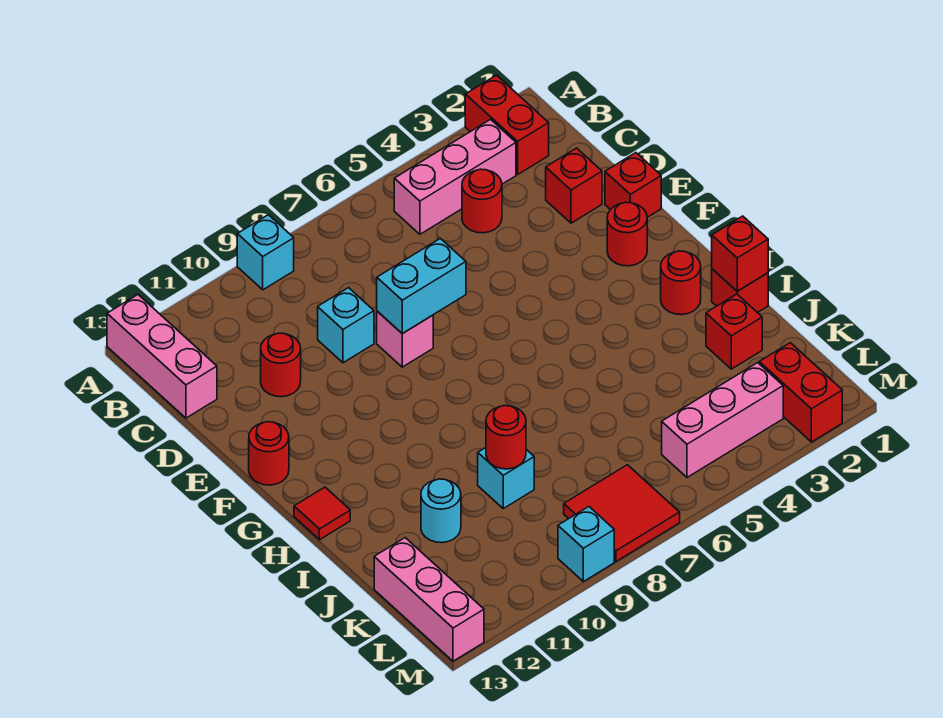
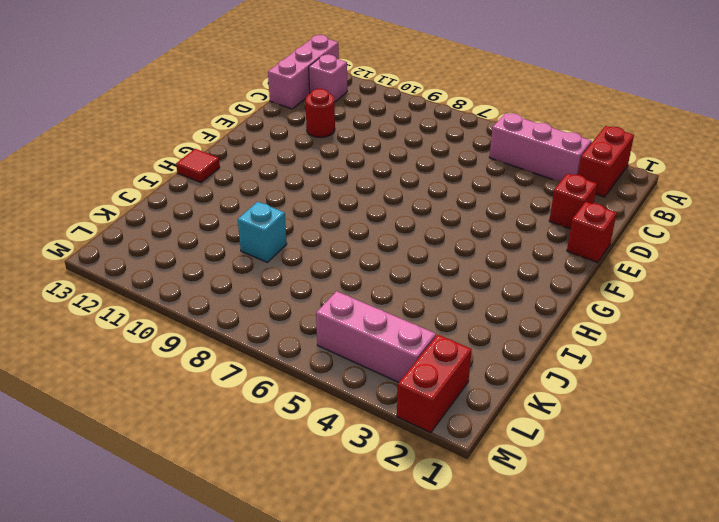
pink brick B12 level 1 -> pink brick E8 level 1
none -> cyan brick A9 level 1
none -> red round brick C4 level 1
none -> cyan brick D9 level 1

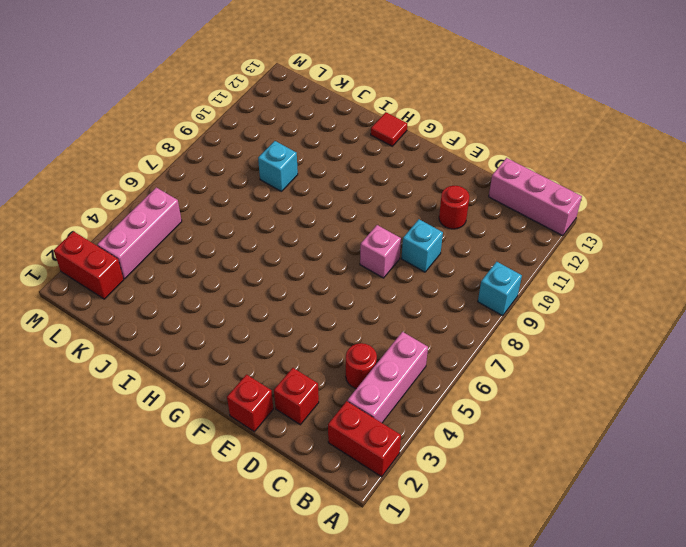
none -> red round brick F2 level 1
none -> red round brick F13 level 1
none -> red round brick H2 level 1

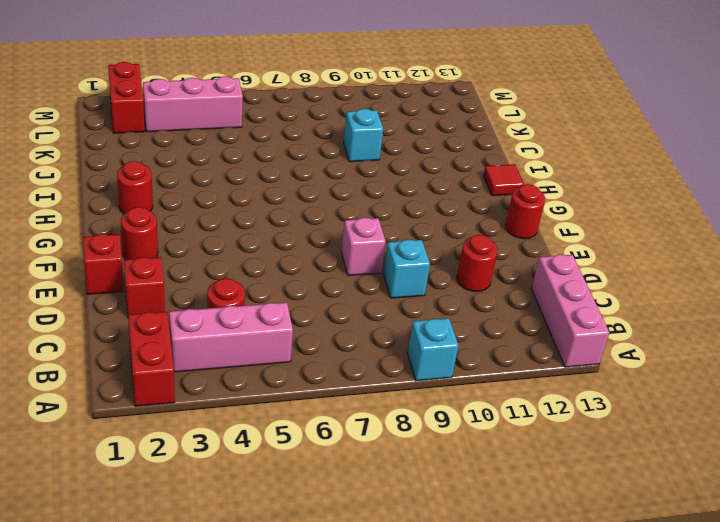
none -> red brick I1 level 1
none -> red brick J2 level 1
none -> cyan round brick J11 level 1

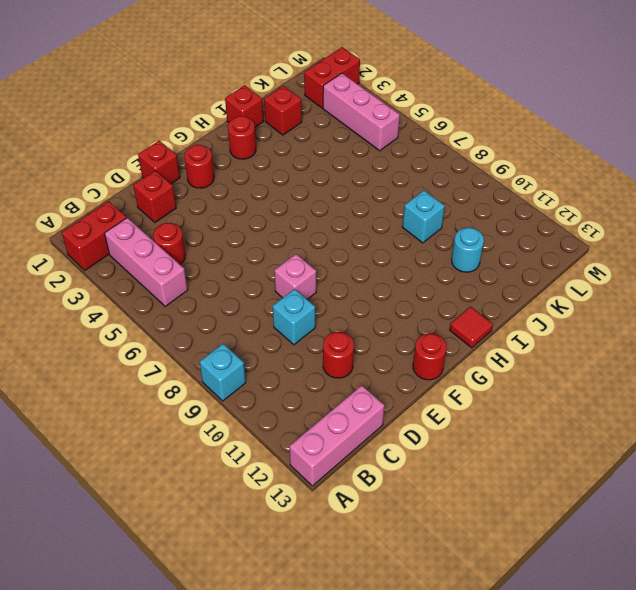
none -> pink brick K13:M13 level 1
none -> red tile L7:M8 level 1
none -> cyan brick M9 level 1

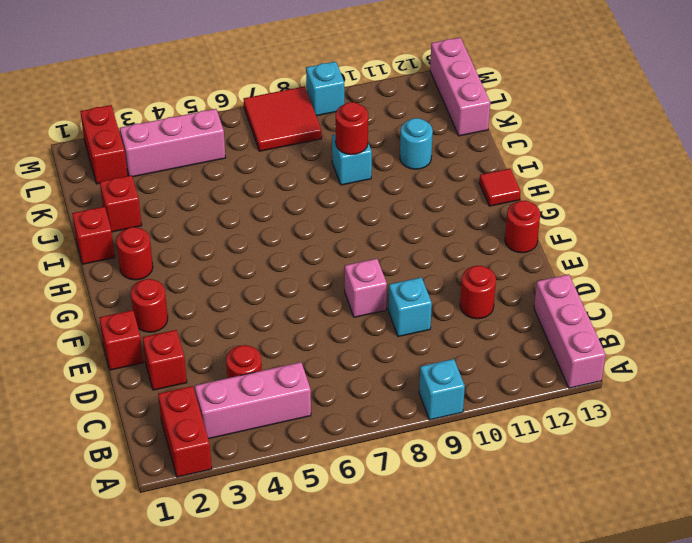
none -> cyan brick E7:E8 level 2
none -> red brick I1 level 2

